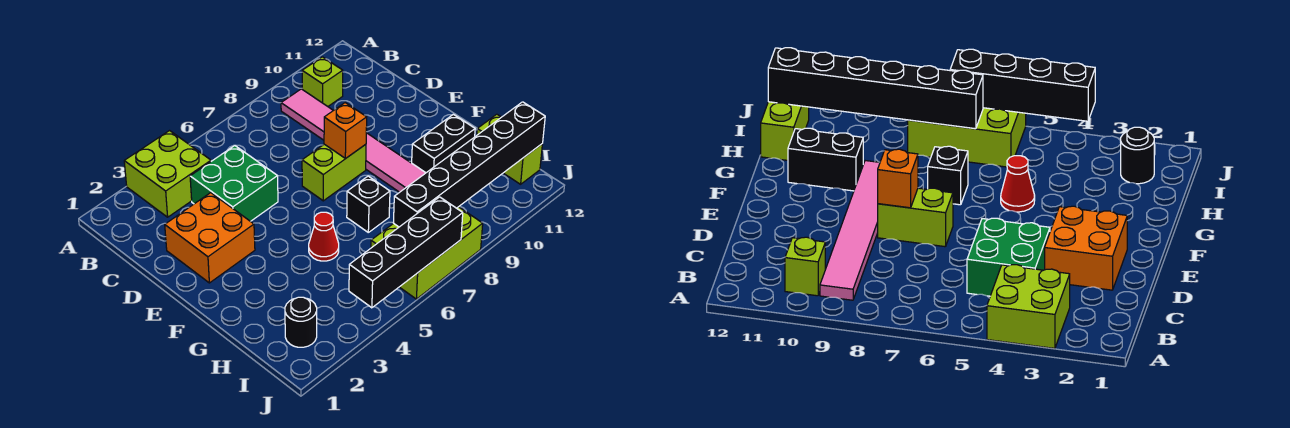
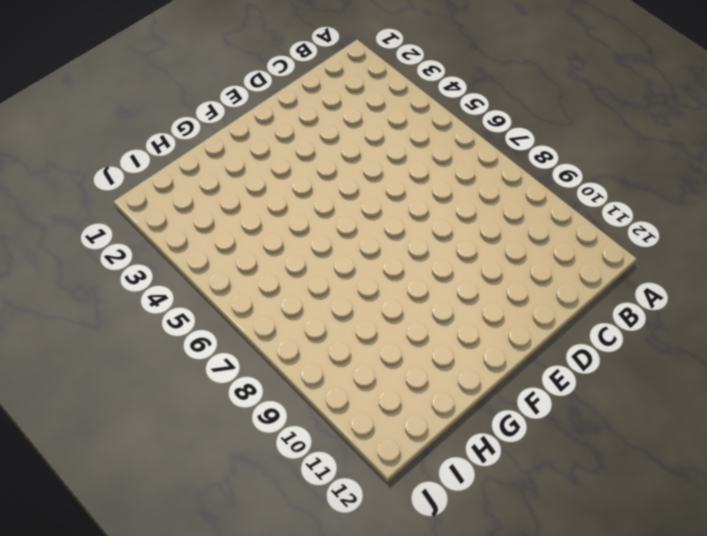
none -> lime brick A3:B4 level 1
none -> pink tile B9:G9 level 1
none -> lime brick B10 level 1

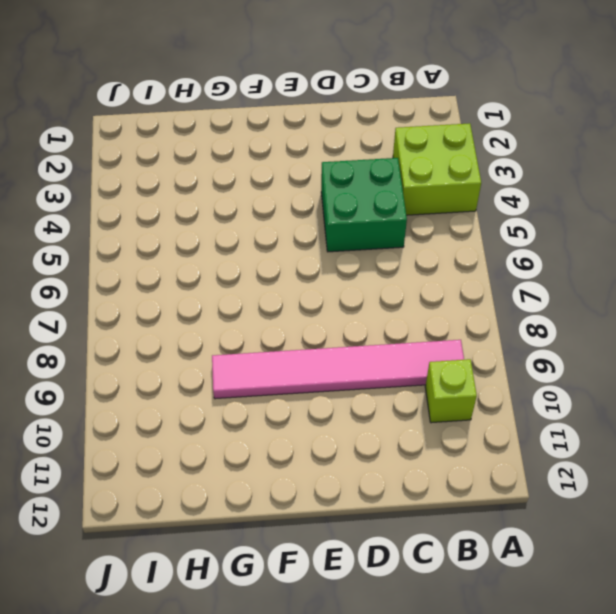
none -> orange brick D2:E3 level 1
none -> lime brick E7:E8 level 1
none -> red cone G5 level 1

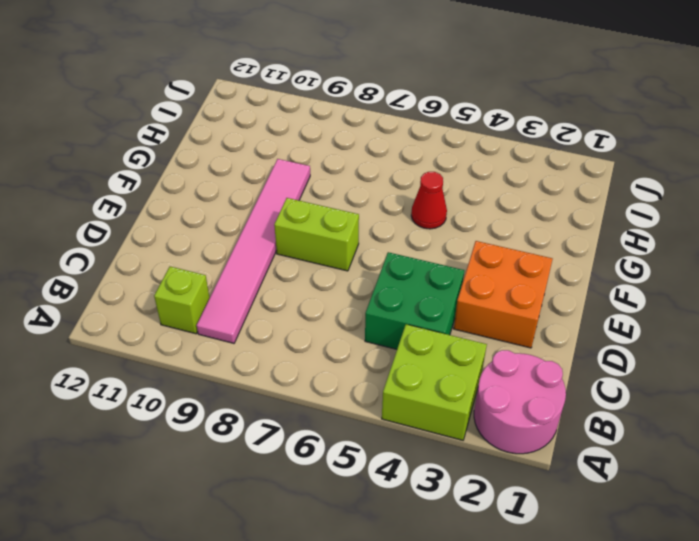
pink round brick A1:B2 level 1 -> none
none -> black brick G7 level 1
none -> black brick G10:G11 level 1
none -> lime brick H12:I12 level 1

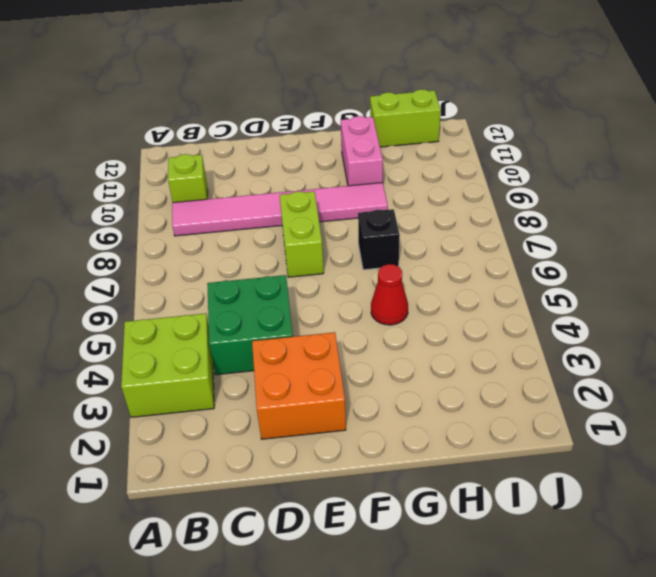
pink brick G10:G11 level 1 -> black brick G10:G11 level 1
none -> black round brick I2 level 1
none -> lime brick I6:J8 level 1
none -> orange brick E8 level 2

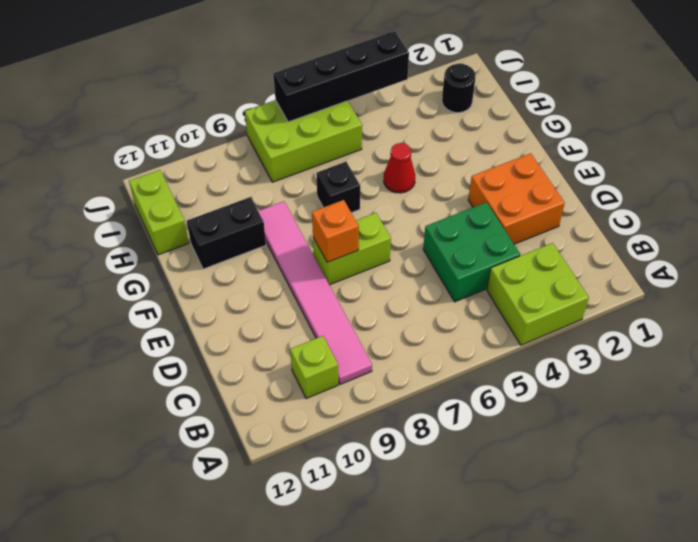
none -> black brick I7:I12 level 2

